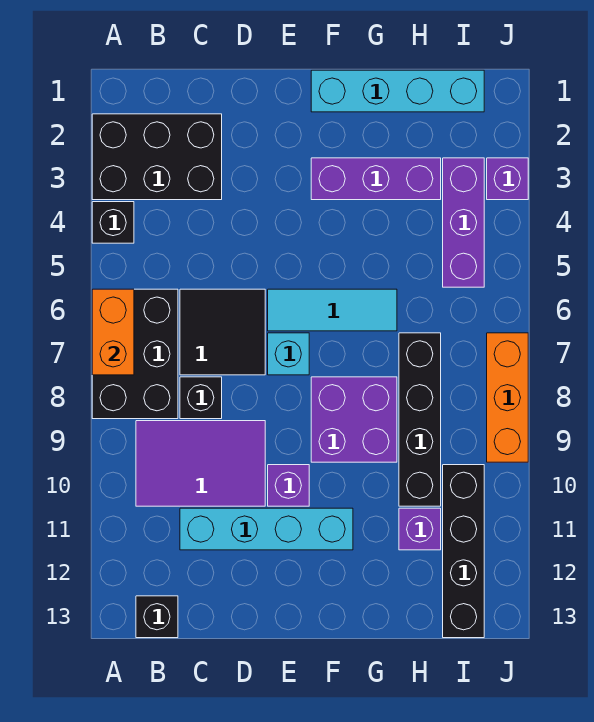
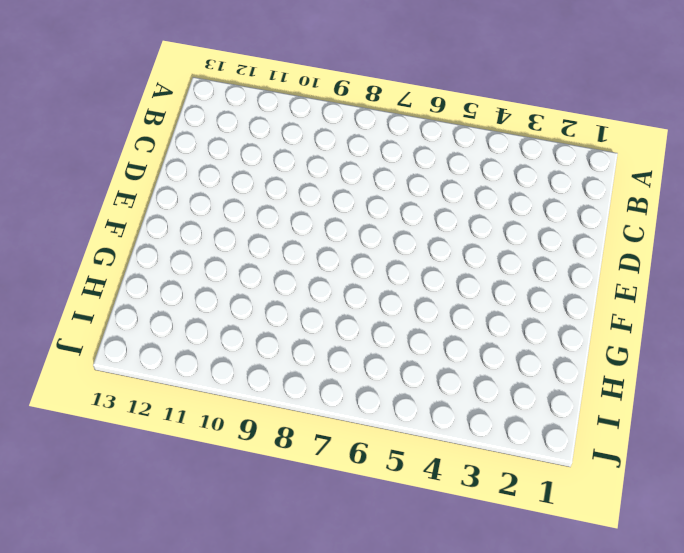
none -> black brick A2:C3 level 1
none -> black brick A4 level 1
none -> black brick A6:B8 level 1

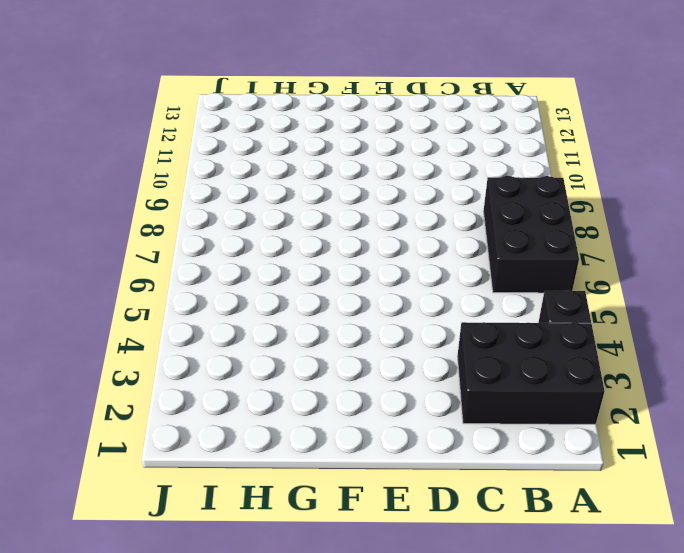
none -> purple tile B9:D10 level 1
none -> black brick B13 level 1
none -> black tile C6:D7 level 1

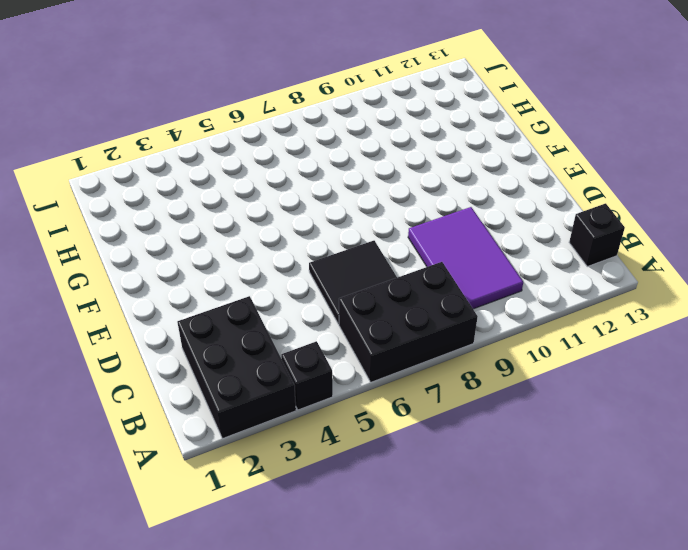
none -> black brick C8 level 1
none -> cyan brick C11:F11 level 1
none -> cyan tile E6:G6 level 1

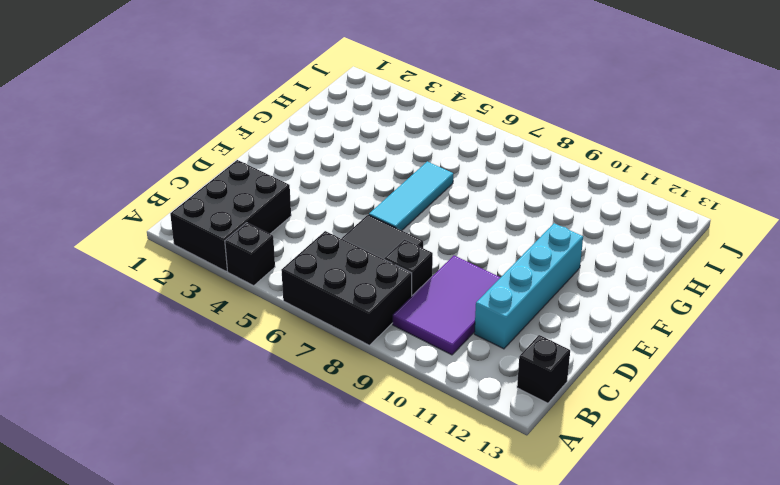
none -> cyan brick E7 level 1
none -> purple brick E10 level 1
none -> cyan brick F1:I1 level 1

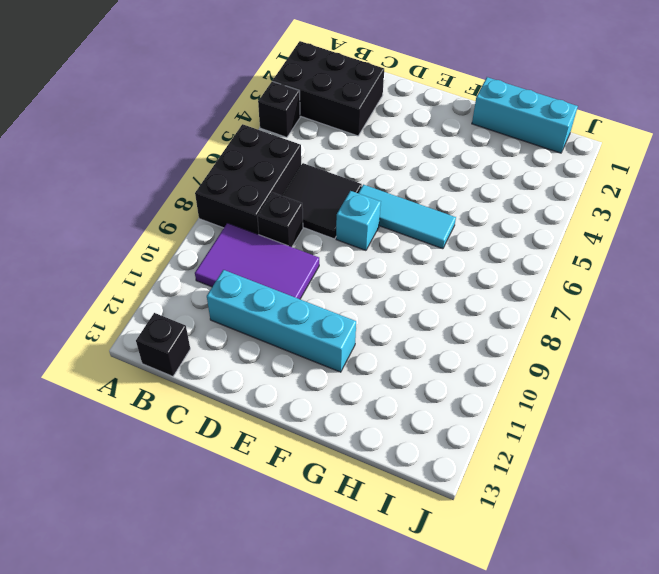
cyan brick G1:I1 level 1 -> cyan brick F1:I1 level 1
none -> purple brick E10 level 1
none -> purple brick F3:H3 level 1
none -> purple brick F8:G9 level 1

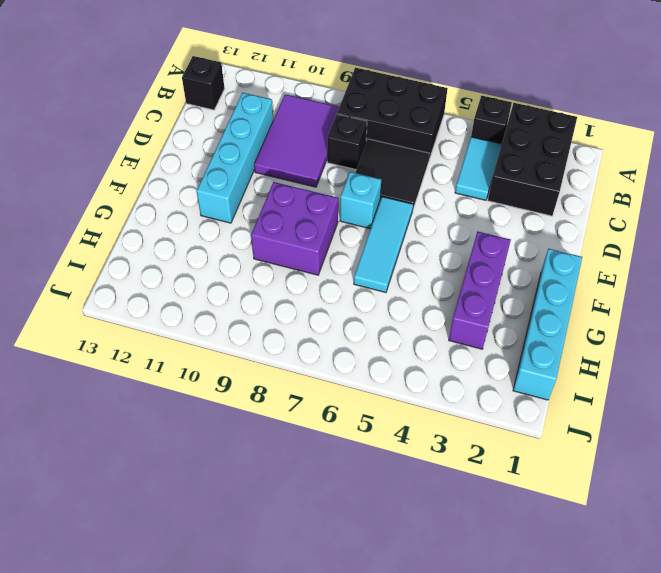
cyan tile B4:C4 level 1 -> none
none -> purple brick E10 level 1
none -> black brick H7:H10 level 1
none -> purple brick H11 level 1

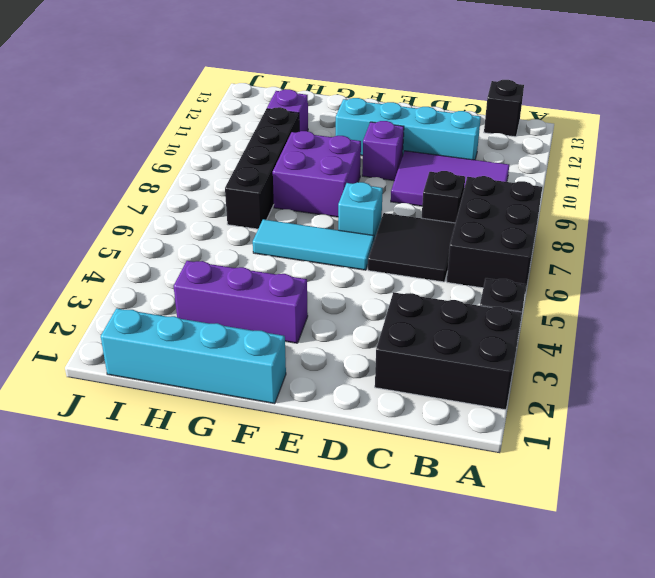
none -> purple brick I3:I5 level 1
none -> black brick I10:I13 level 1
none -> purple brick J3 level 1

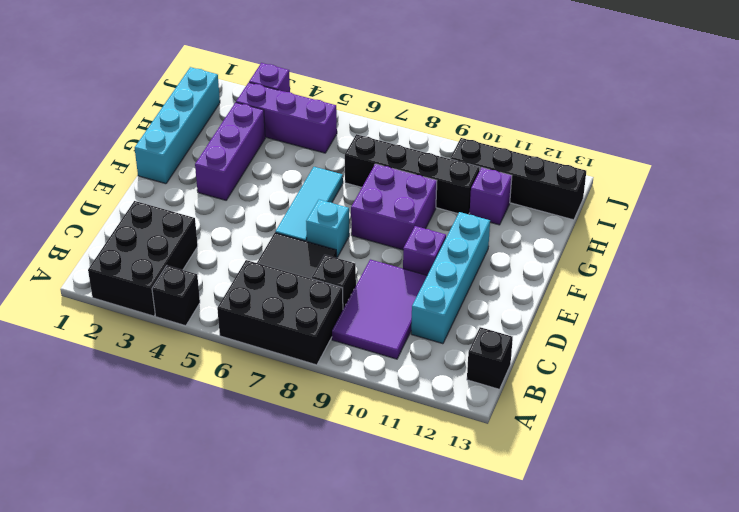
none -> orange brick J7:J9 level 1
none -> orange brick A6:A7 level 2

